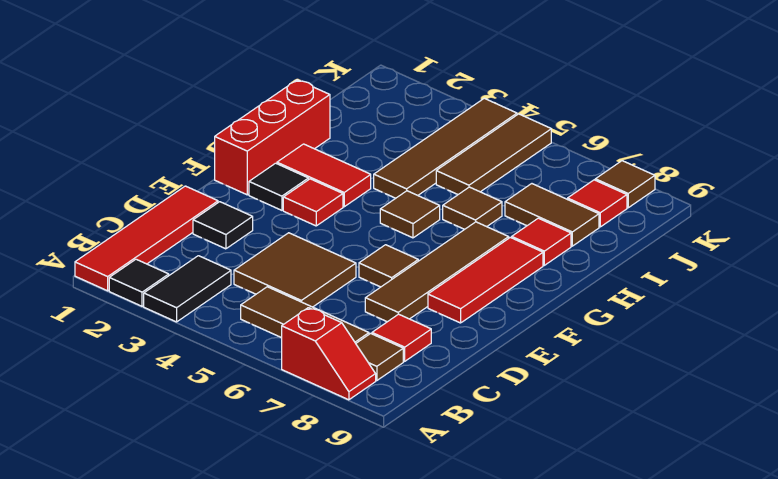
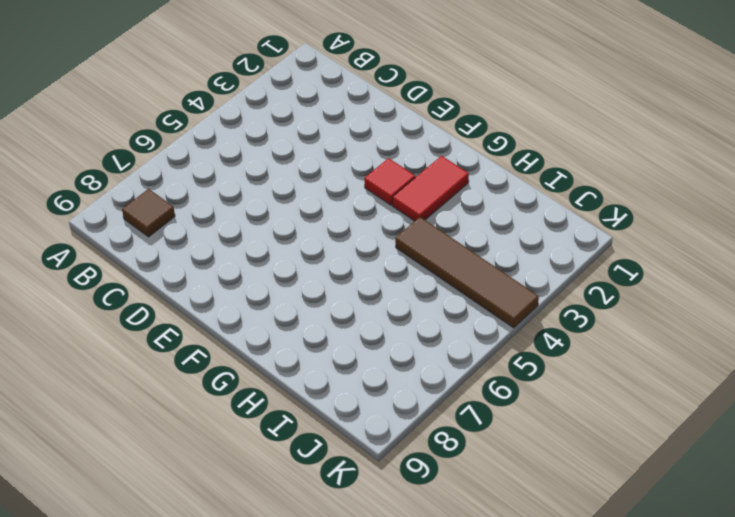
none -> red tile A1:D1 level 1
none -> black tile A2 level 1
none -> black tile A3:B3 level 1

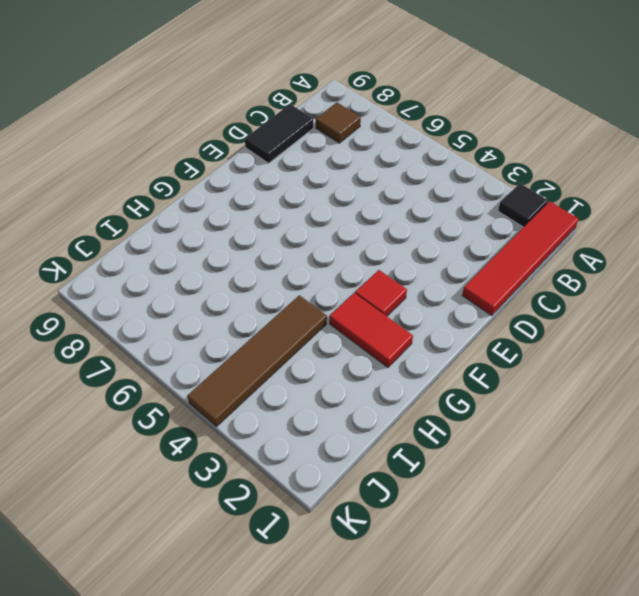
black tile C9:D9 level 1 -> black tile A3:B3 level 1
none -> red slope A7:A8 level 1 top 7
none -> brown tile B5:B7 level 1
none -> brown tile C4:D5 level 1

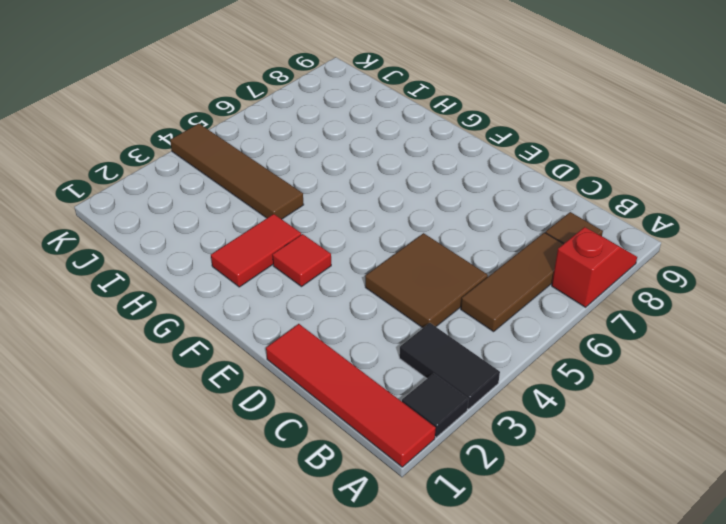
none -> red tile C8 level 1
none -> black tile D2 level 1
none -> brown tile D7:G7 level 1

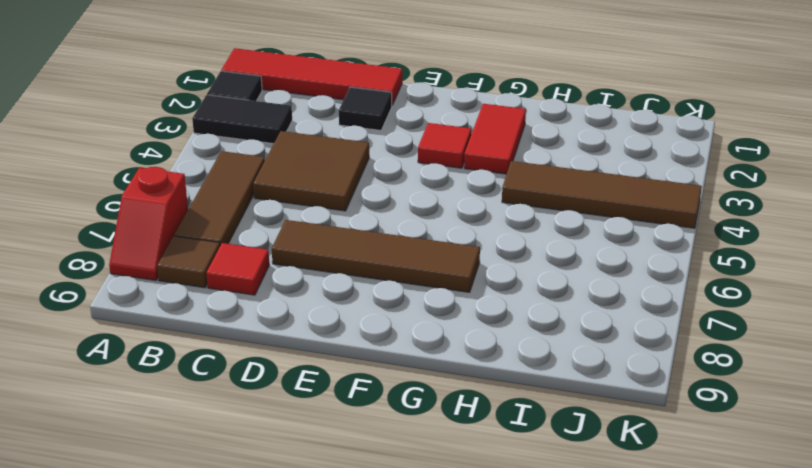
none -> brown tile E6 level 1
none -> red tile E8:G8 level 1
none -> red brick F1:H1 level 1

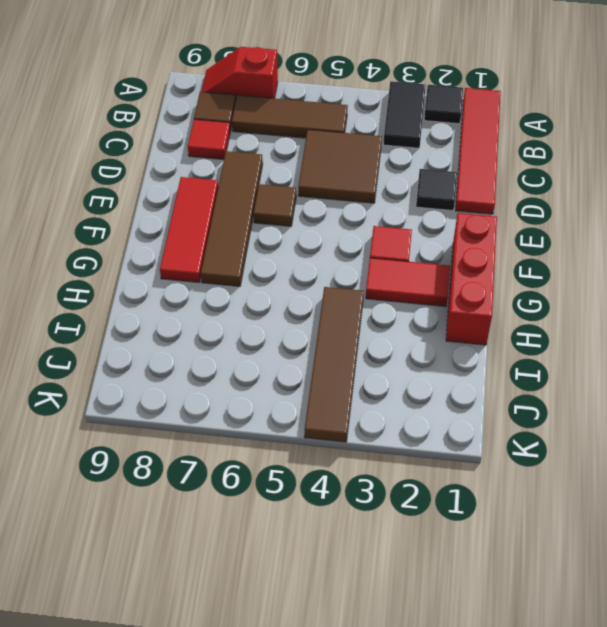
none -> black tile F2 level 1
none -> brown tile G5 level 1
none -> brown tile H6 level 1

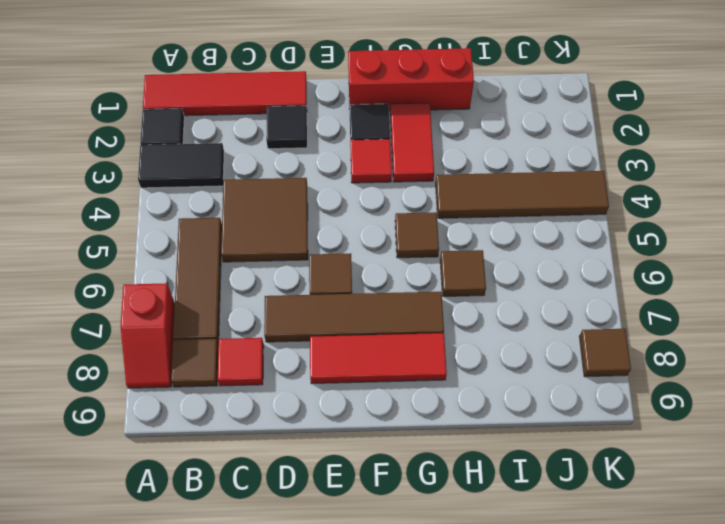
none -> red tile H8 level 1
none -> brown tile I5:K5 level 1
none -> brown tile I7:I8 level 1

